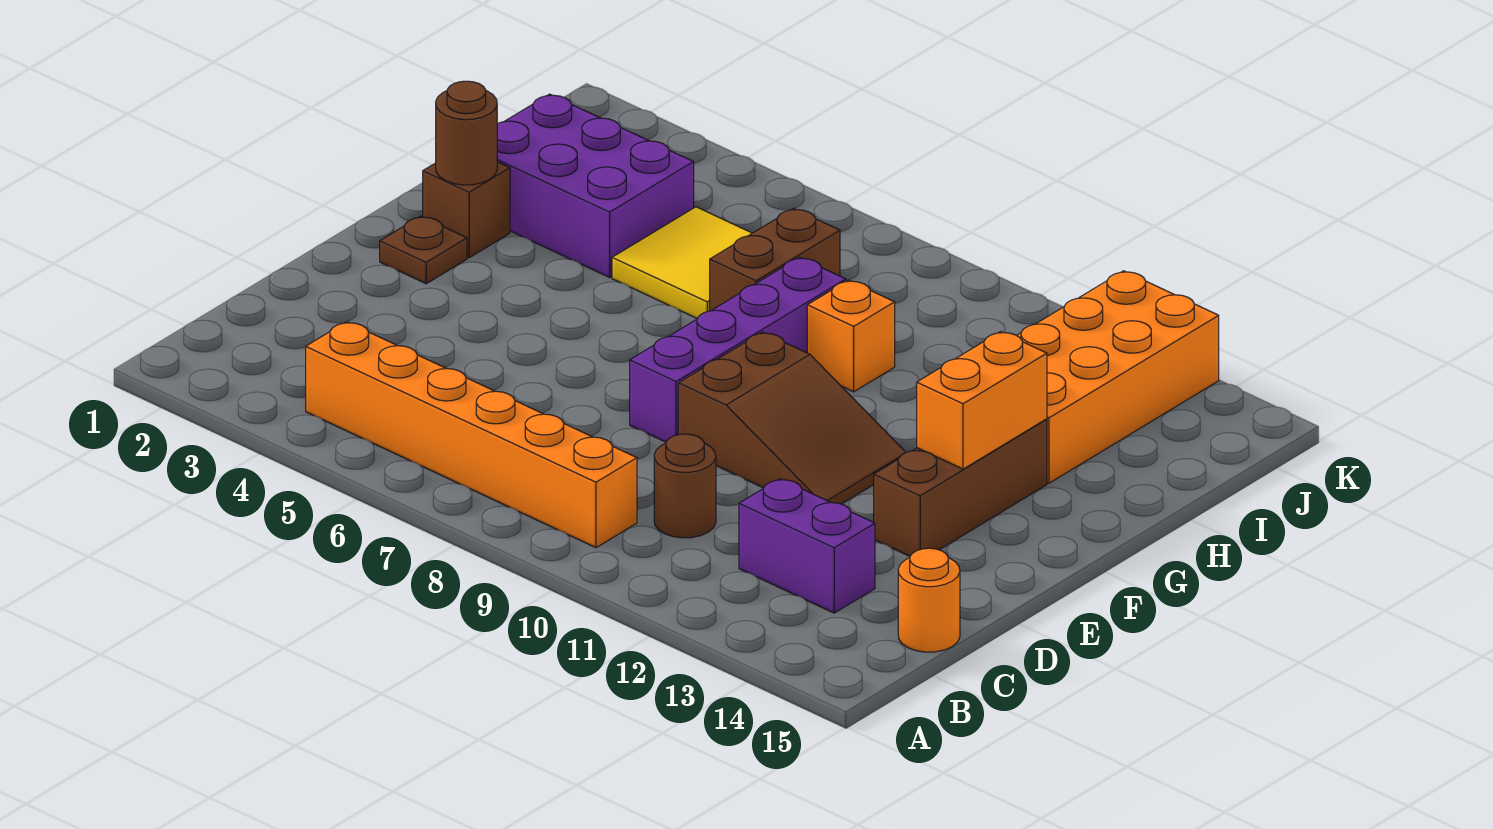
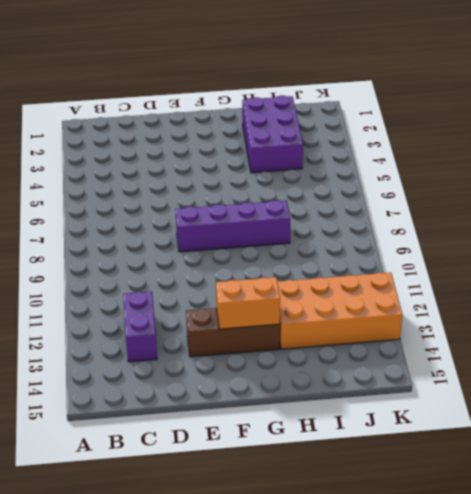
none -> orange brick B4:B9 level 1
none -> brown round brick C10 level 1
none -> orange round brick C15 level 1

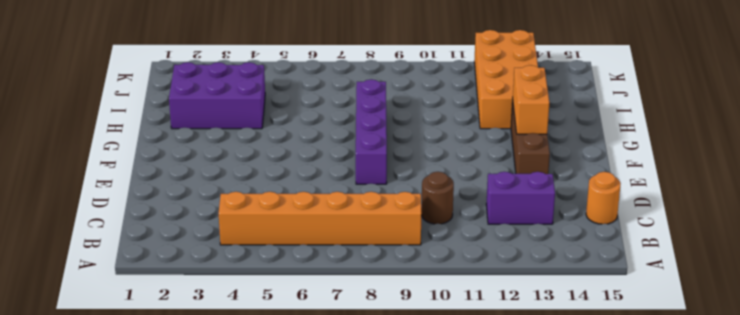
none -> brown slope E9:F11 level 1 top 9
none -> brown plate F2 level 1
none -> brown brick G2 level 1

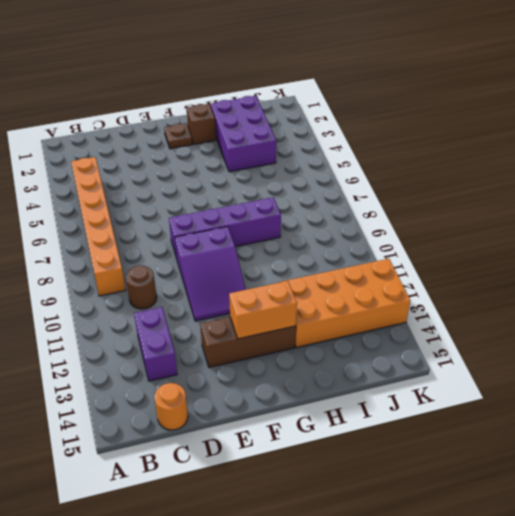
purple slope E9:F11 level 1 top 9 -> brown slope E9:F11 level 1 top 9
none -> yellow tile H5:I6 level 1
none -> brown brick H7:I7 level 1
none -> orange brick H9 level 1

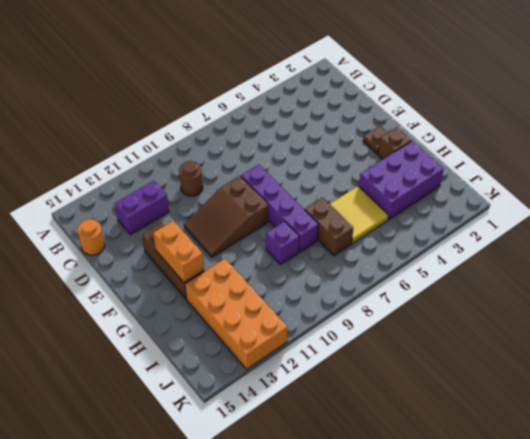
purple brick H9 level 1 -> orange brick H9 level 1
none -> orange brick B4:B9 level 1
none -> brown round brick G2 level 2

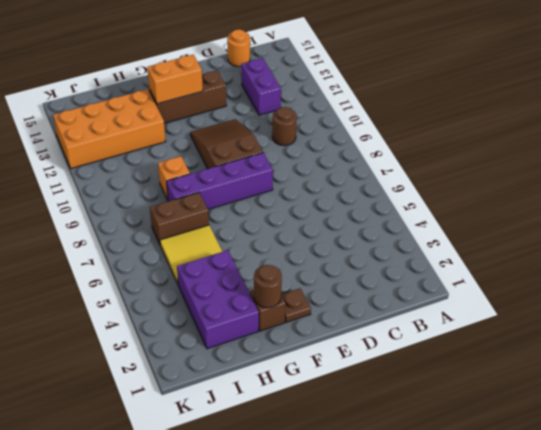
none -> orange brick B4:B9 level 1

